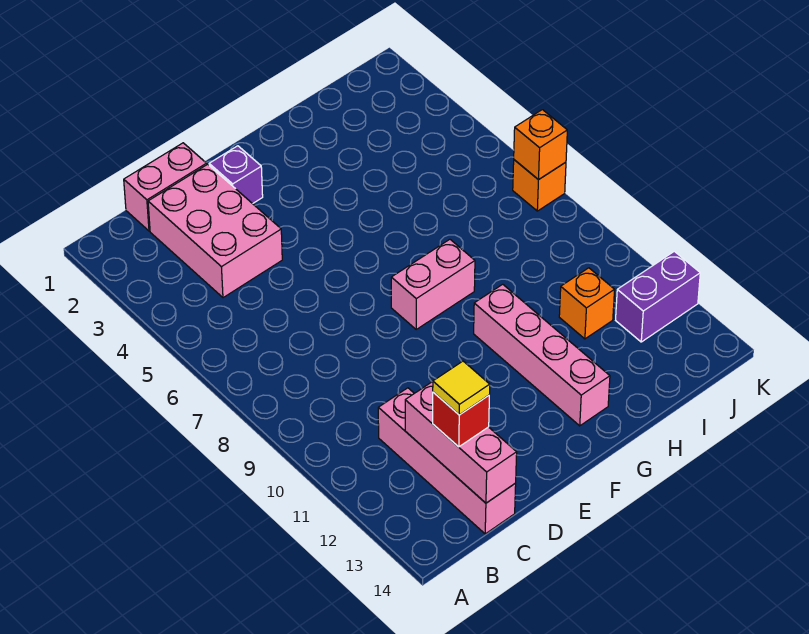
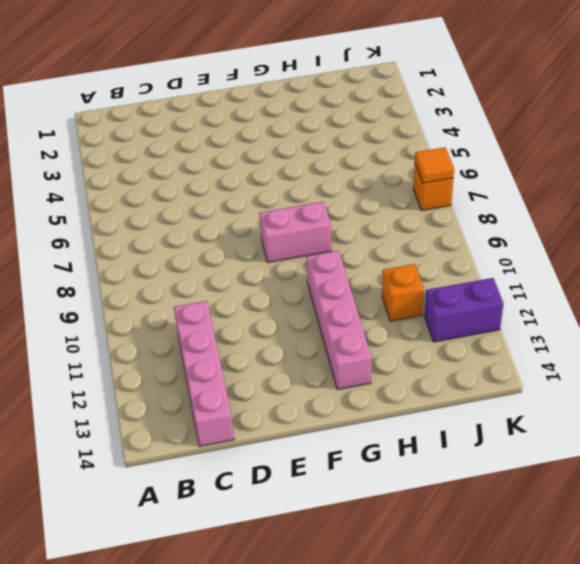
orange tile K7 level 2 -> orange brick K7 level 2
none -> pink brick C1:D1 level 1
none -> pink brick C2:D4 level 1
none -> purple brick E2 level 1

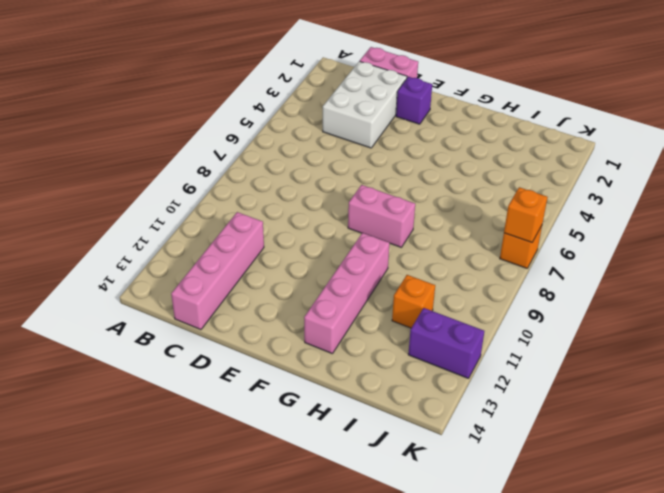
white brick C2:D4 level 1 -> pink brick C2:D4 level 1
none -> pink brick C12:C14 level 2
none -> red brick C13 level 3
none -> yellow tile C13 level 4

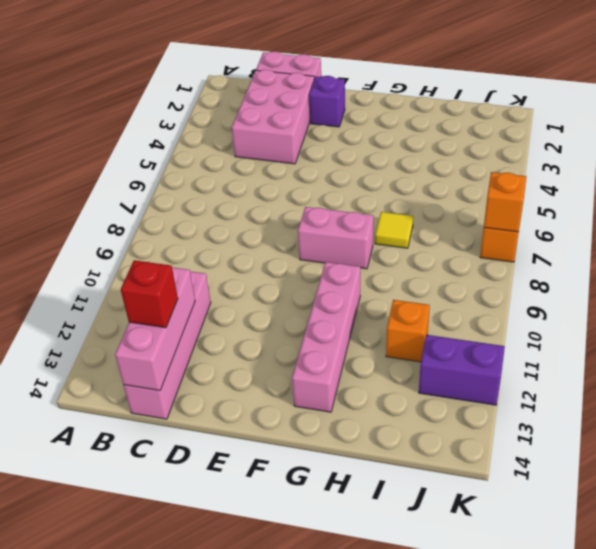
yellow tile H7 level 1 -> yellow tile C13 level 4

